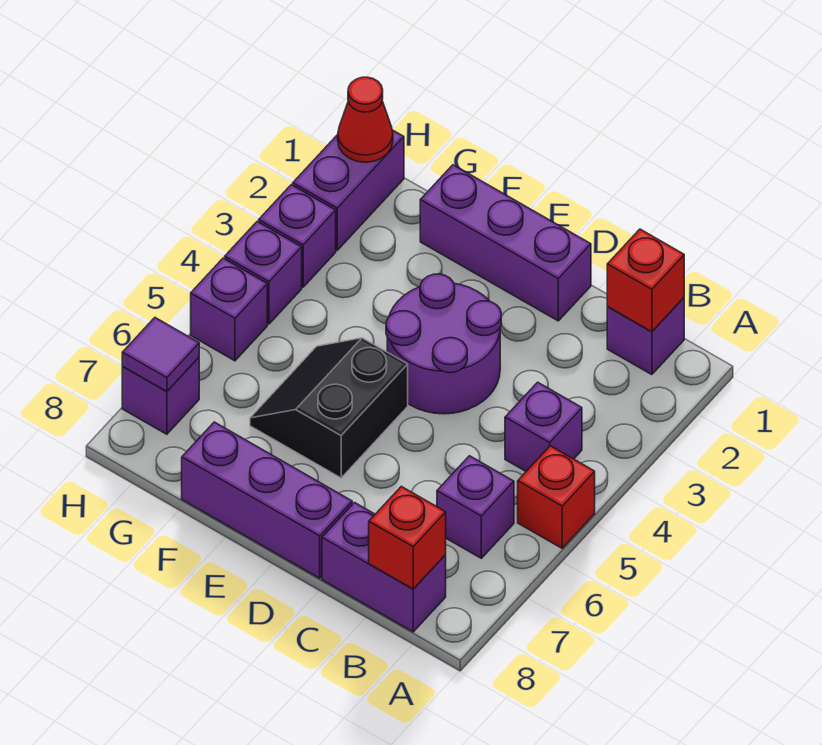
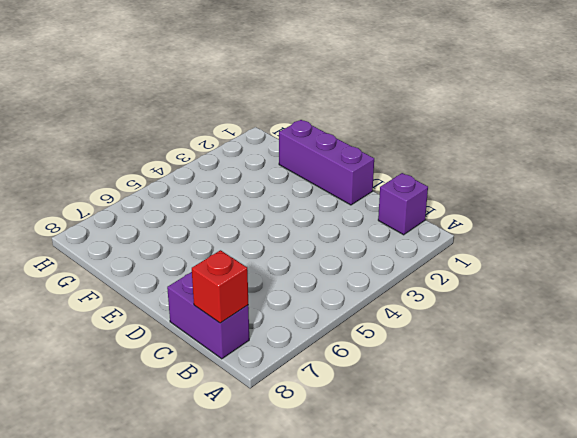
none -> red brick A5 level 1
none -> purple brick B4 level 1
none -> purple brick B6 level 1

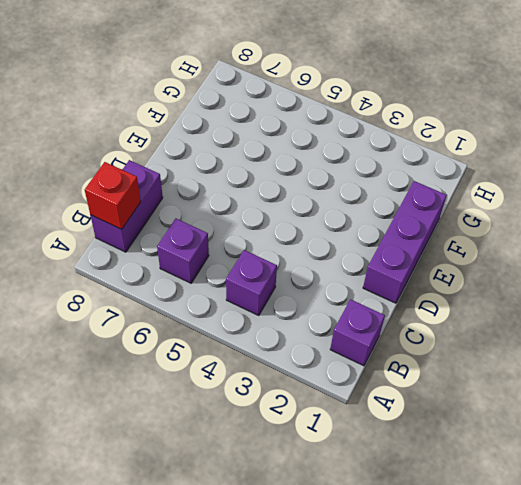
none -> red brick A5 level 1
none -> purple round brick D3:E4 level 1
none -> purple brick D8:F8 level 1

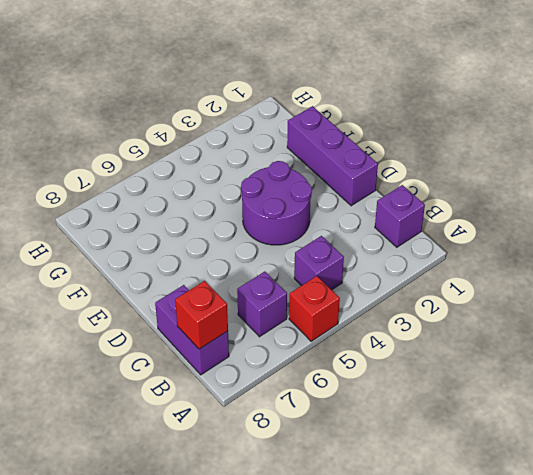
none -> purple brick D8:F8 level 1
none -> black slope E5:F6 level 1 top E
none -> purple brick H1:H2 level 1

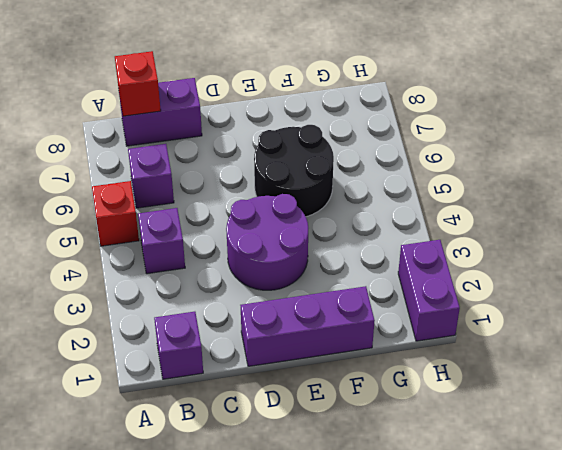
black round brick E5:F6 level 1 -> black slope E5:F6 level 1 top E
none -> purple brick D8:F8 level 1
none -> purple brick H3 level 1
none -> purple brick H4 level 1

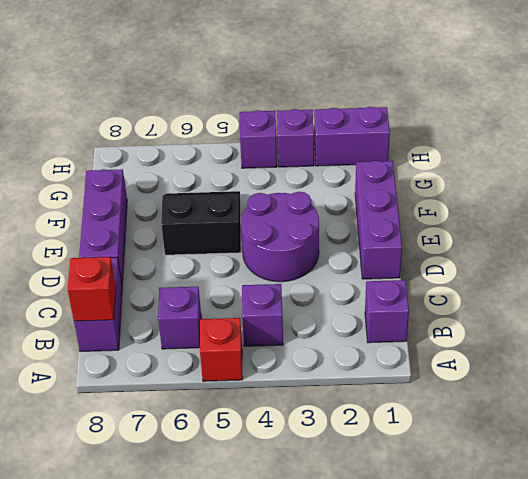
none -> purple brick H5 level 1
none -> purple brick H7 level 1
none -> red brick B1 level 2

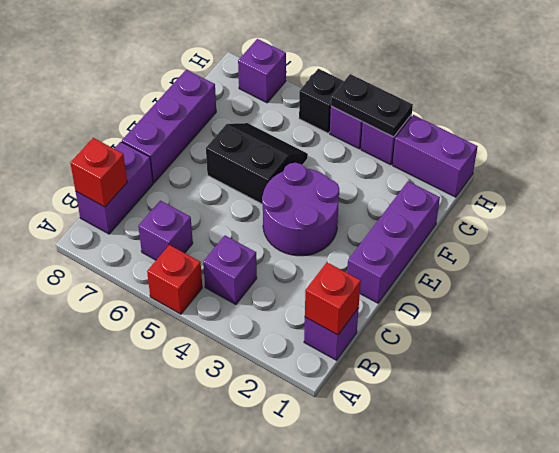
black plate H3:H4 level 2 -> none
black brick H5 level 1 -> purple brick H5 level 1
none -> red cone H1 level 2
none -> purple tile H7 level 2

